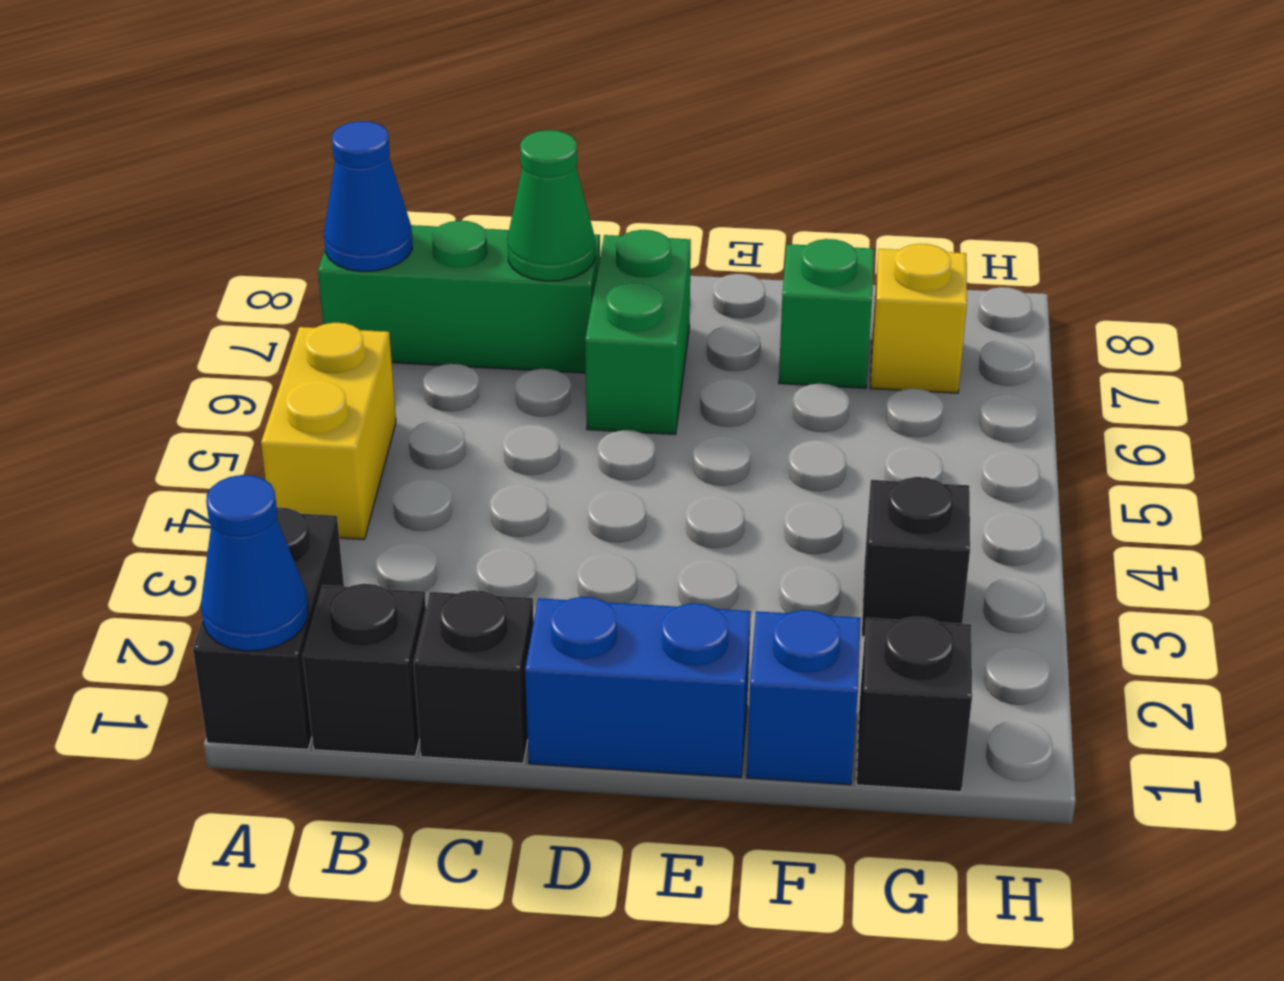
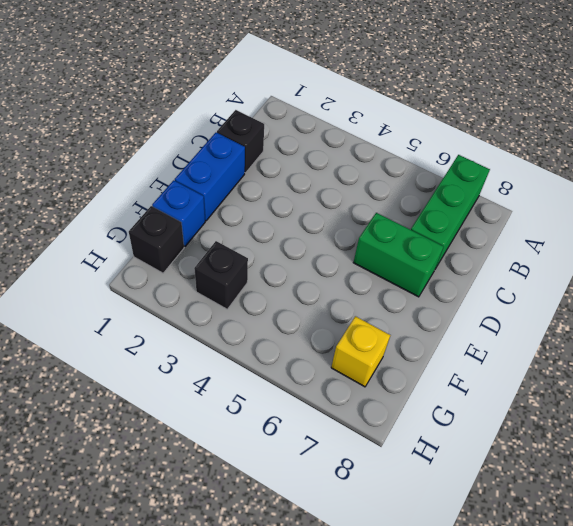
none -> black brick A1:A2 level 1
none -> yellow brick A4:A5 level 1
none -> black brick B1 level 1

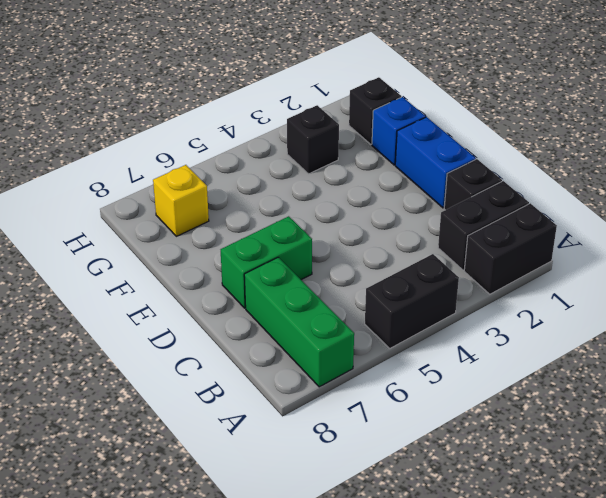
black brick A4:A5 level 1 -> yellow brick A4:A5 level 1
black brick B1:B2 level 1 -> black brick B1 level 1
none -> green brick F7 level 1
none -> blue cone A1 level 2
none -> blue cone A7 level 2

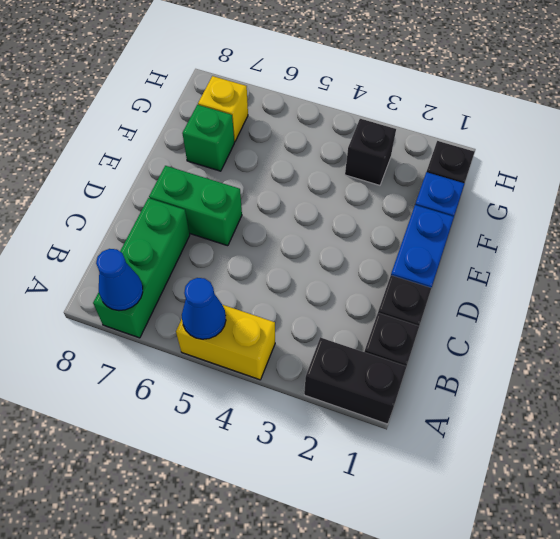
blue cone A5 level 2 -> blue cone A1 level 2
none -> green cone C7 level 2

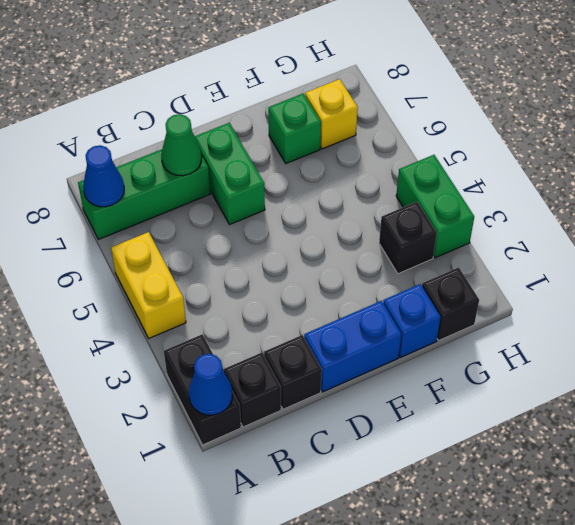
green brick H3:H4 level 1 -> none

